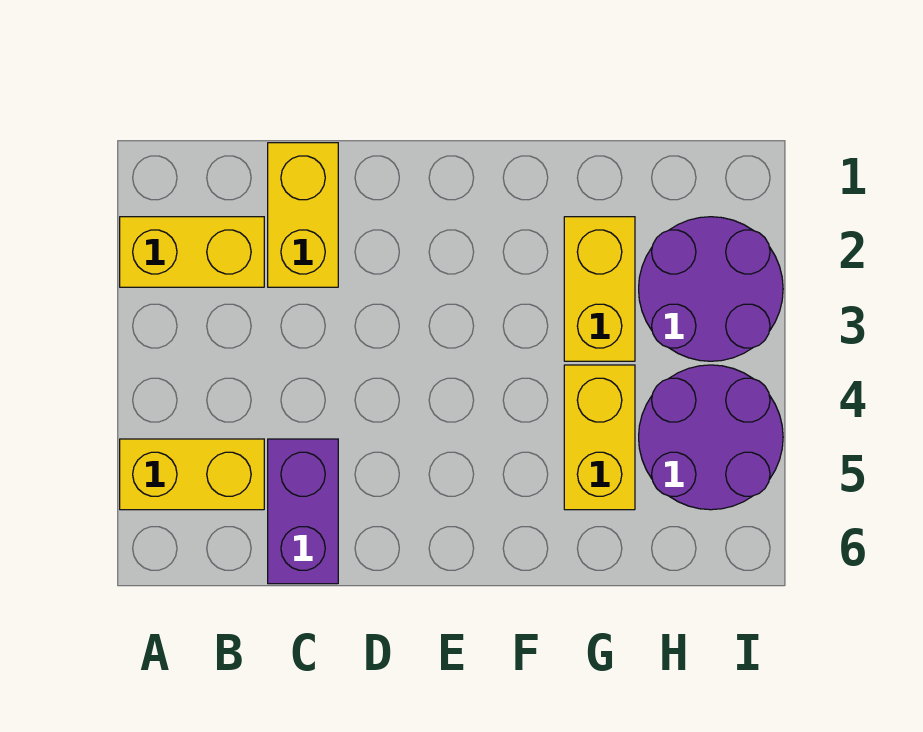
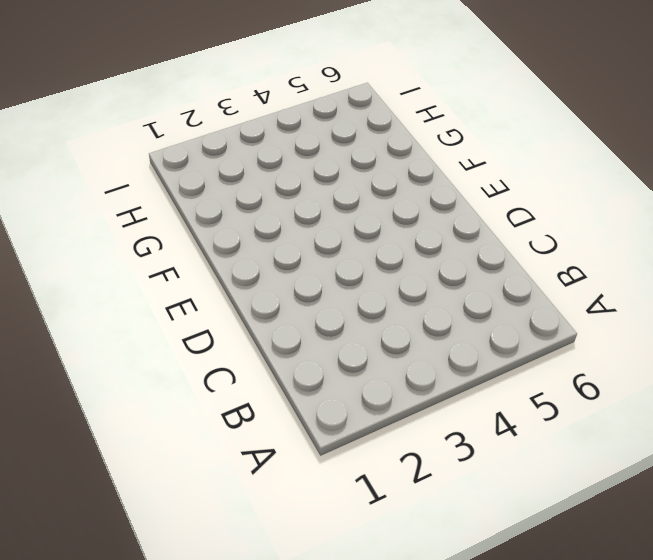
none -> yellow brick A2:B2 level 1
none -> yellow brick A5:B5 level 1

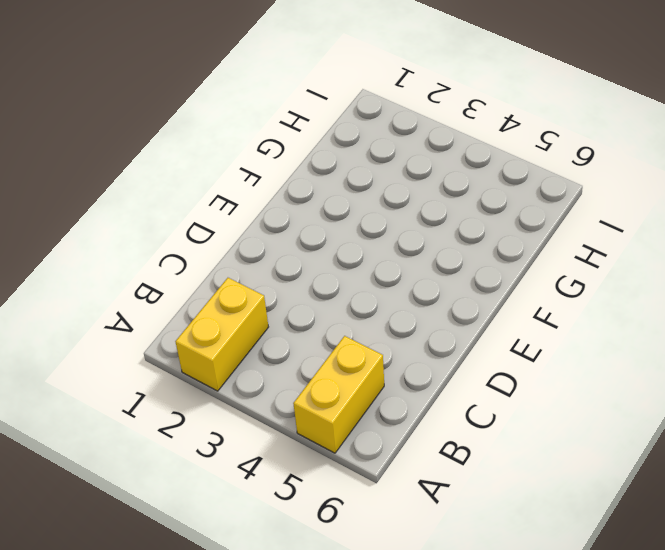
none -> yellow brick C1:C2 level 1
none -> purple brick C5:C6 level 1

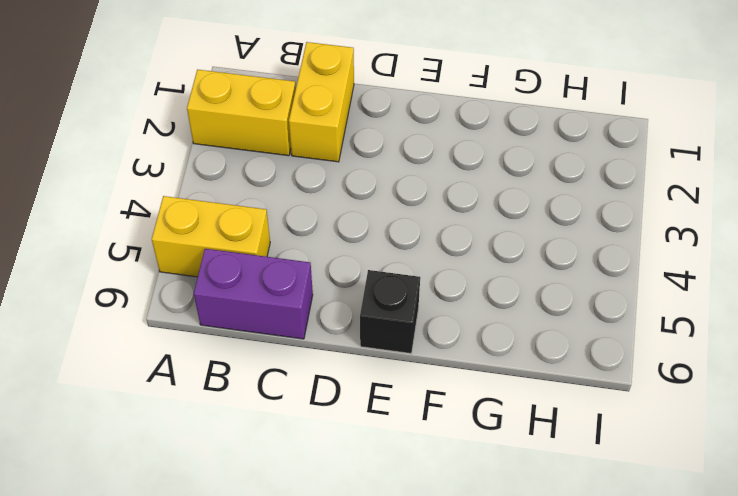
purple brick B6:C6 level 1 -> purple brick C5:C6 level 1
black brick E6 level 1 -> none
none -> yellow brick G2:G3 level 1
none -> yellow brick G4:G5 level 1

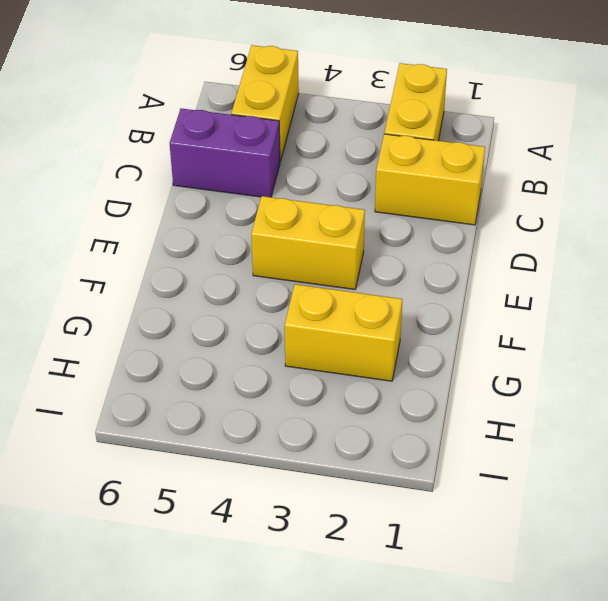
yellow brick E3:E4 level 1 -> yellow brick G4:G5 level 1
none -> purple round brick H2:I3 level 1
none -> purple round brick H4:I5 level 1

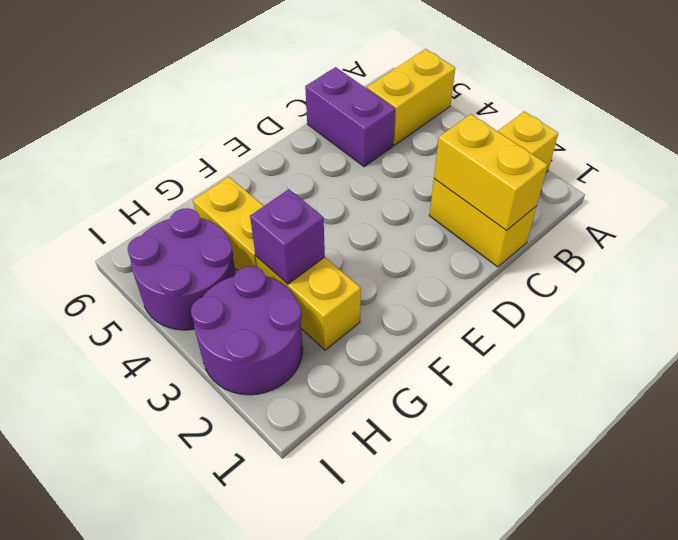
yellow brick C1:C2 level 2 -> none
purple brick G3 level 2 -> none

